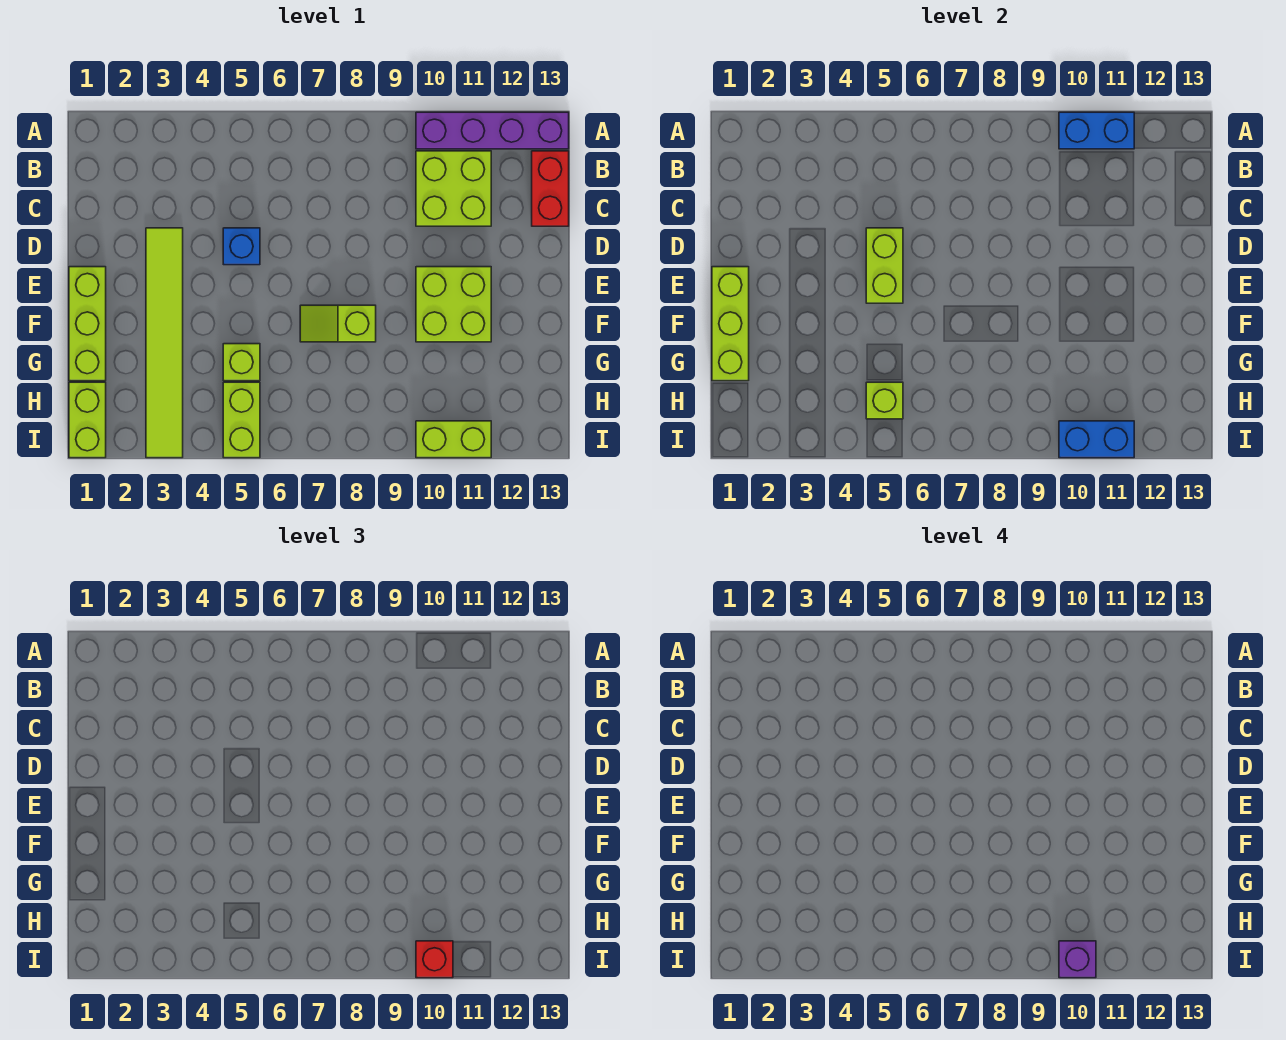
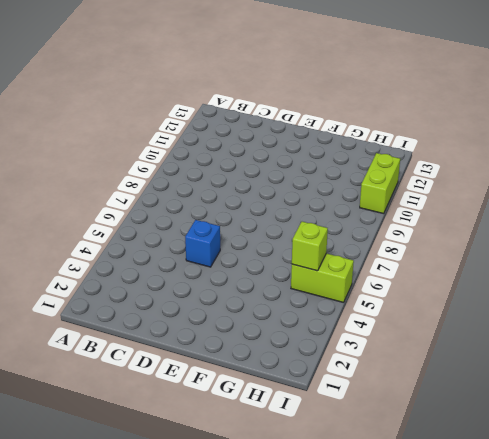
none -> purple brick A10:A13 level 1
none -> lime brick B10:C11 level 1
none -> red brick B13:C13 level 1

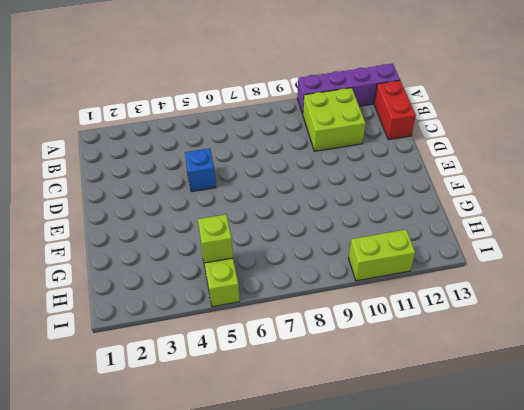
none -> lime tile D3:I3 level 1
none -> lime brick E1:G1 level 1
none -> lime brick E10:F11 level 1

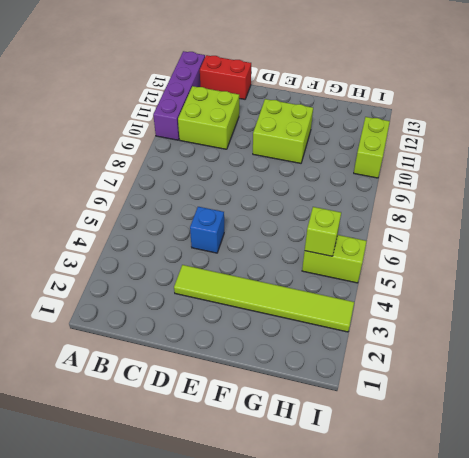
none -> lime brick E1:G1 level 1
none -> lime slope F7:F8 level 1 top 8
none -> lime brick G5 level 1

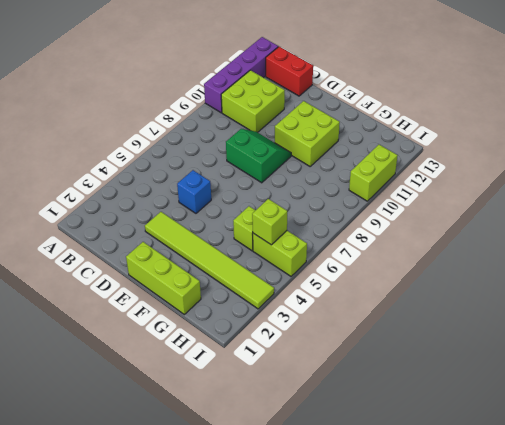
green slope D8:E9 level 1 top 8 -> none
none -> lime slope F7:F8 level 1 top 8
none -> lime brick H1:I1 level 1
none -> blue brick A10:A11 level 2

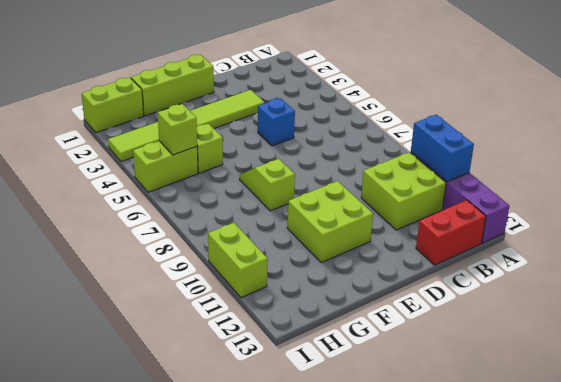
none -> lime brick D5:E5 level 2
none -> lime brick E1:G1 level 2
none -> blue brick I10:I11 level 2

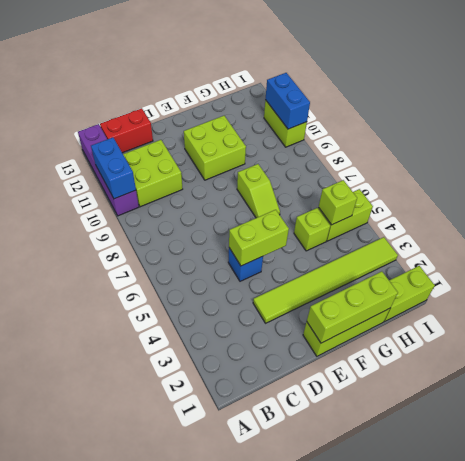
none -> red brick I10 level 3
none -> purple brick I10 level 4

